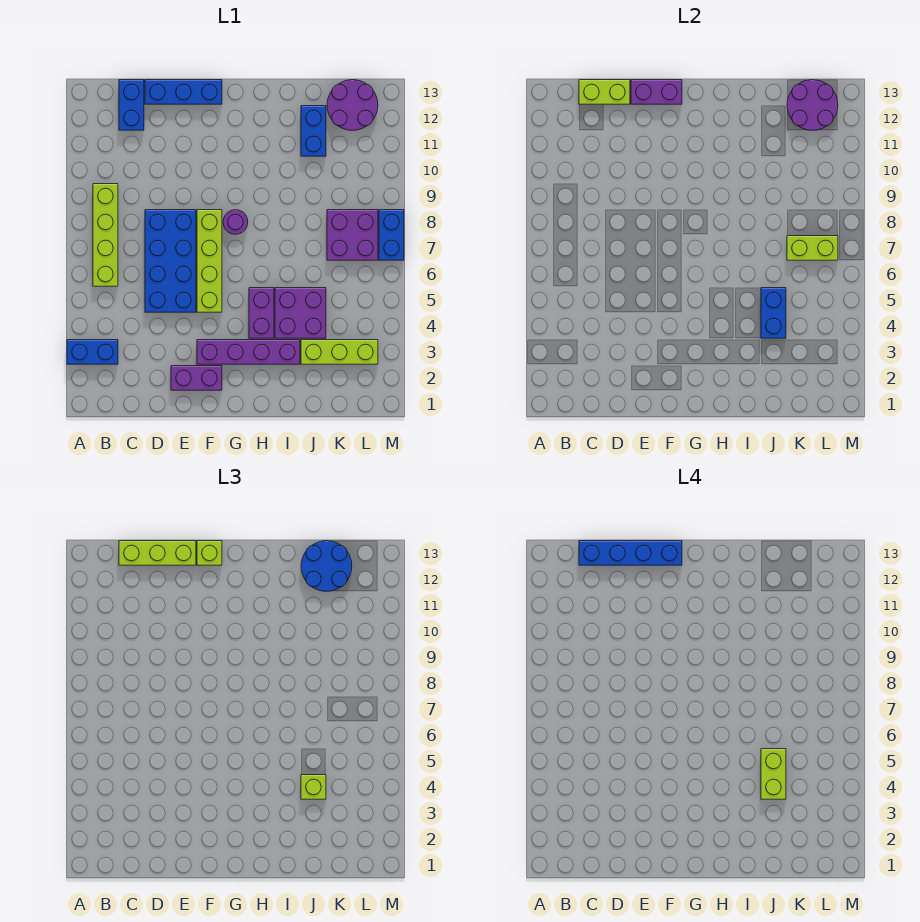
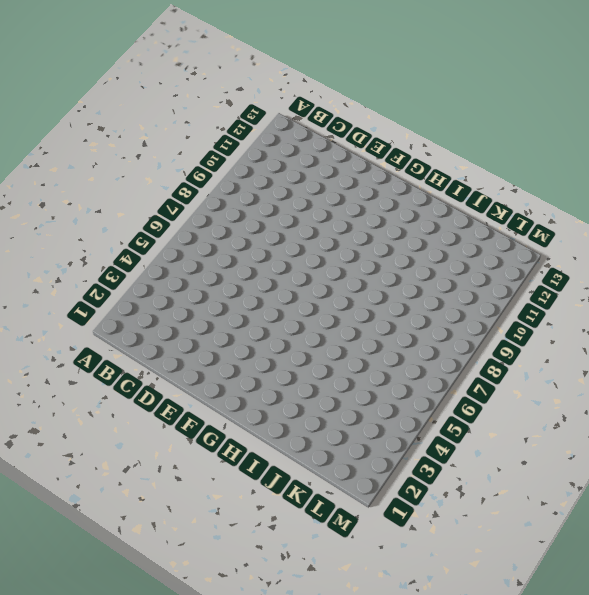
none -> blue brick A3:B3 level 1
none -> lime brick B6:B9 level 1
none -> blue brick C12:C13 level 1

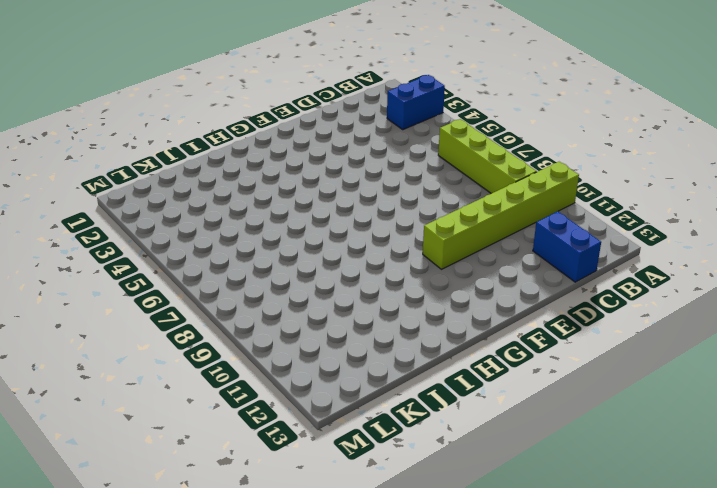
lime brick A10:F10 level 1 -> none
none -> blue brick D5:E8 level 1
none -> blue brick D13:F13 level 1
none -> purple brick E2:F2 level 1

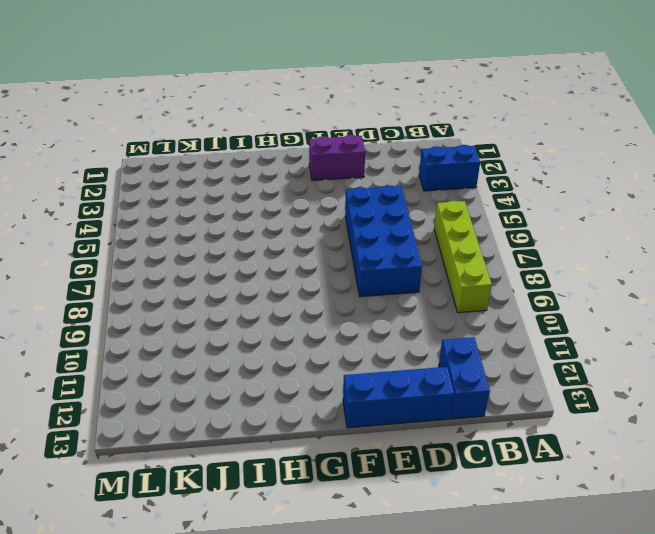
none -> purple brick F3:I3 level 1
none -> lime brick F5:F8 level 1
none -> purple round brick G8 level 1

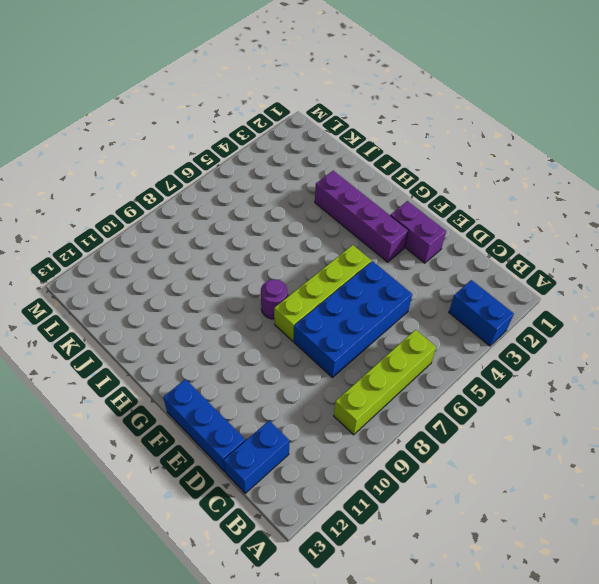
none -> purple brick H4:H5 level 1
none -> purple brick I4:J5 level 1
none -> lime brick J3:L3 level 1

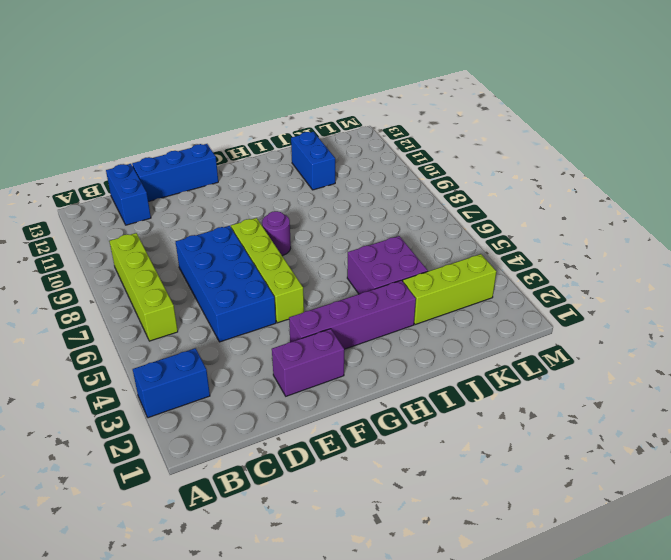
none -> purple brick H4:H5 level 1
none -> purple brick K7:L8 level 1
none -> purple round brick K12:L13 level 1

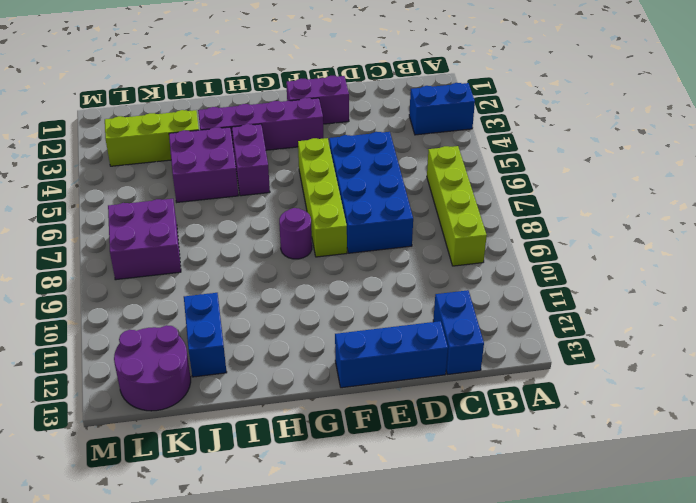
none -> blue brick M7:M8 level 1
none -> lime brick C13:D13 level 2
none -> purple brick E13:F13 level 2

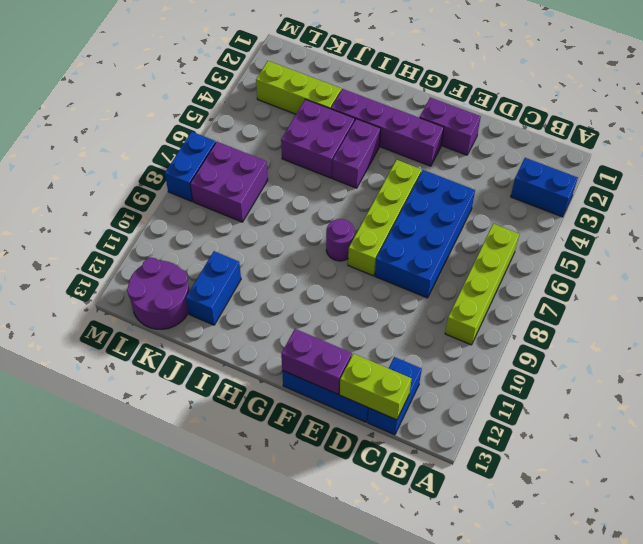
none -> blue brick J4:J5 level 2
none -> lime brick K7:L7 level 2
none -> purple round brick K12:L13 level 2

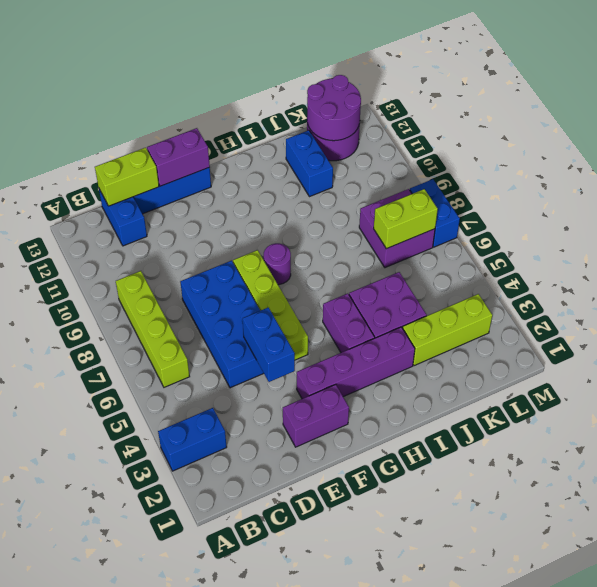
blue brick E4:E5 level 2 -> blue brick J4:J5 level 2
none -> lime brick C13:E13 level 3
none -> lime brick F13 level 3
none -> lime brick J4 level 3

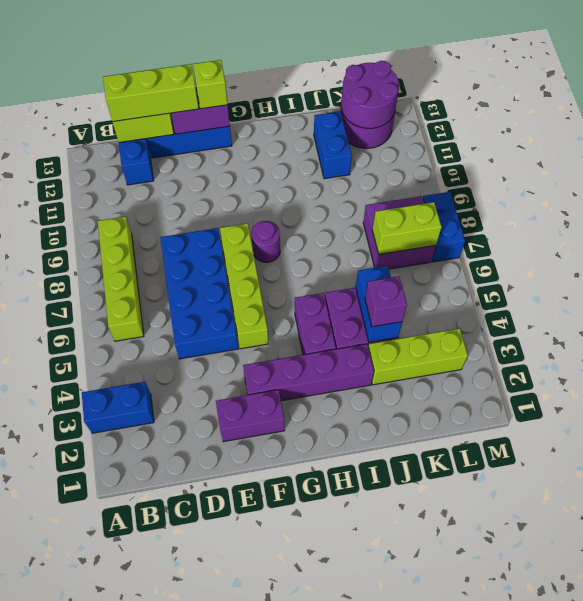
purple brick J4 level 3 -> lime brick J4 level 3
none -> blue round brick J12:K13 level 3
none -> blue brick C13:F13 level 4
none -> lime brick J4:J5 level 4

